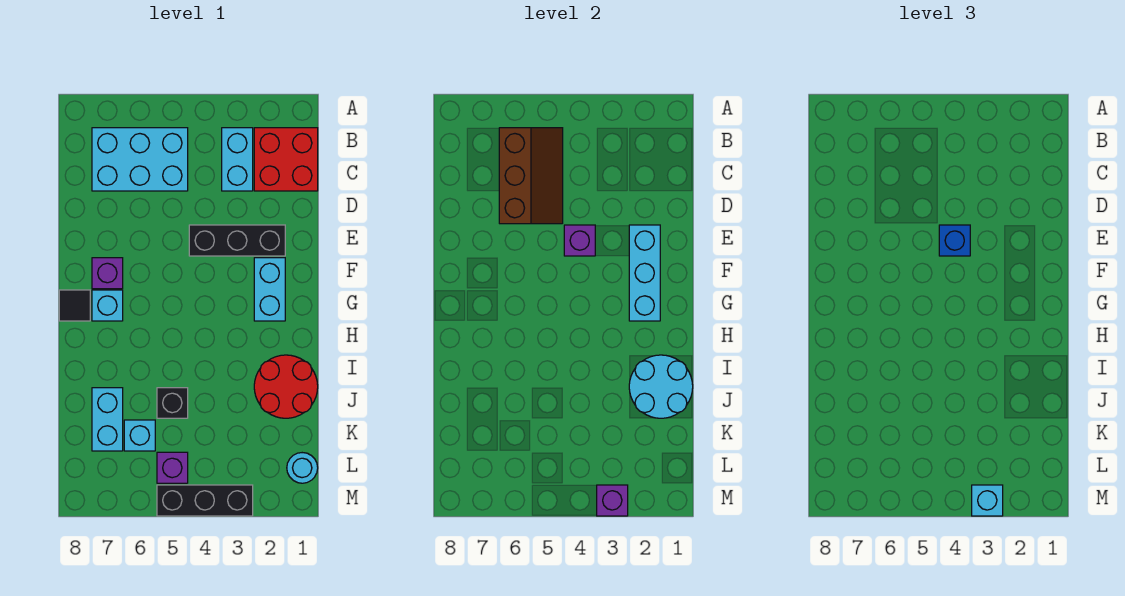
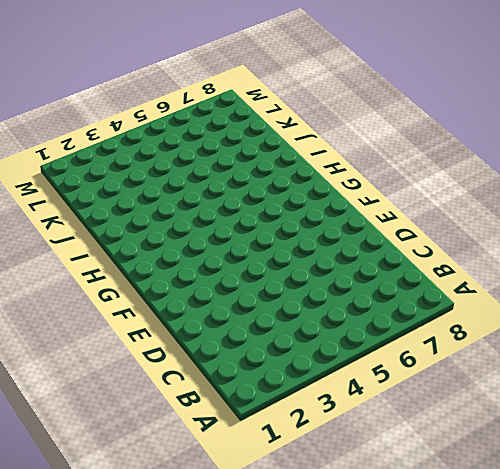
none -> red brick B1:C2 level 1
none -> cyan brick B3:C3 level 1
none -> cyan brick B5:C7 level 1

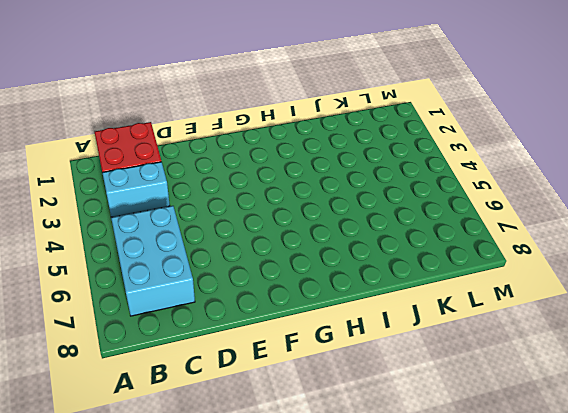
none -> black brick E2:E4 level 1
none -> cyan brick F2:G2 level 1
none -> purple brick F7 level 1

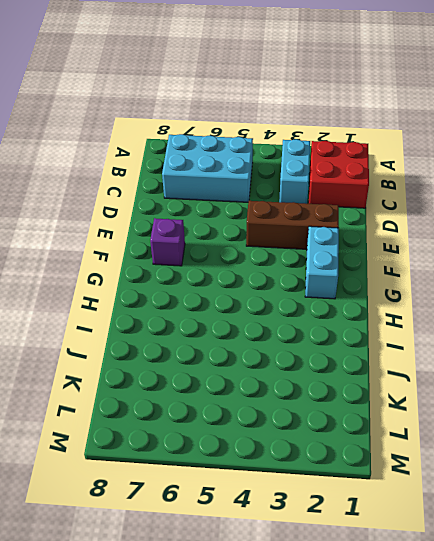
brown brick E2:E4 level 1 -> black brick E2:E4 level 1
none -> cyan brick G7 level 1
none -> black tile G8 level 1
none -> red round brick I1:J2 level 1

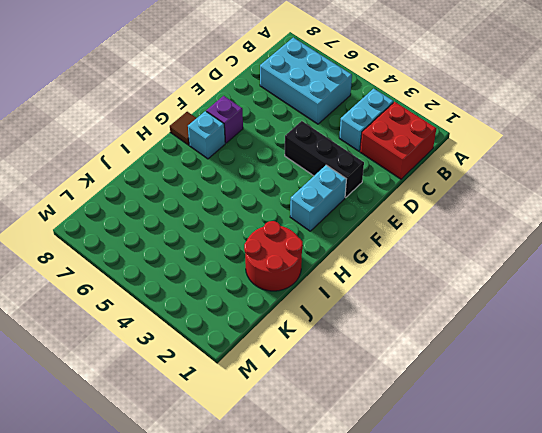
brown tile G8 level 1 -> black tile G8 level 1
none -> black brick J5 level 1
none -> cyan brick J7:K7 level 1
none -> cyan brick K6 level 1

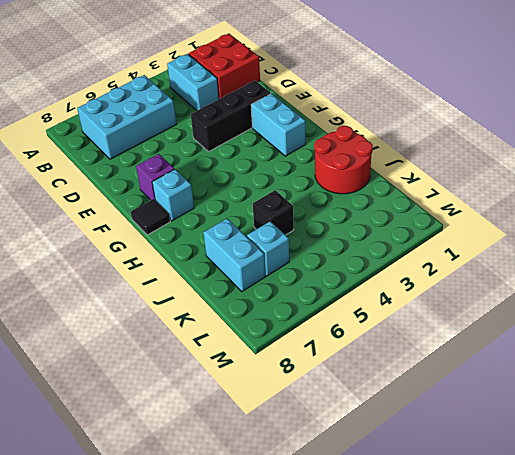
none -> cyan round brick L1 level 1
none -> purple brick L5 level 1
none -> black brick M3:M5 level 1

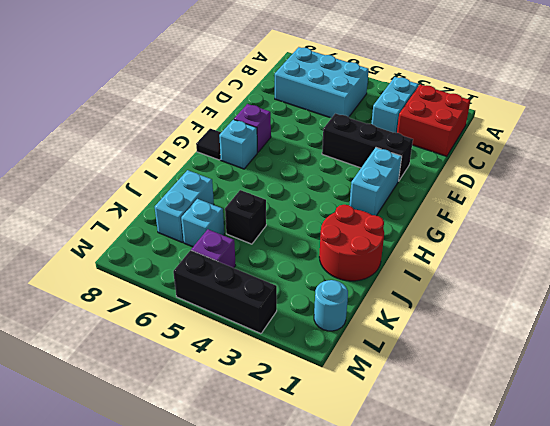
none -> brown slope B5:D6 level 2 top 6
none -> cyan brick E2:G2 level 2
none -> purple brick E4 level 2

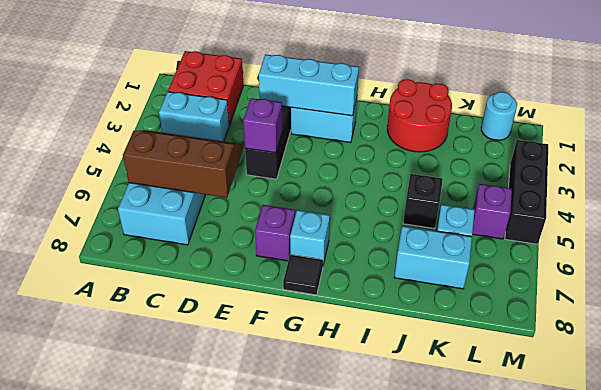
none -> cyan round brick I1:J2 level 2
none -> purple brick M3 level 2
none -> blue brick E4 level 3

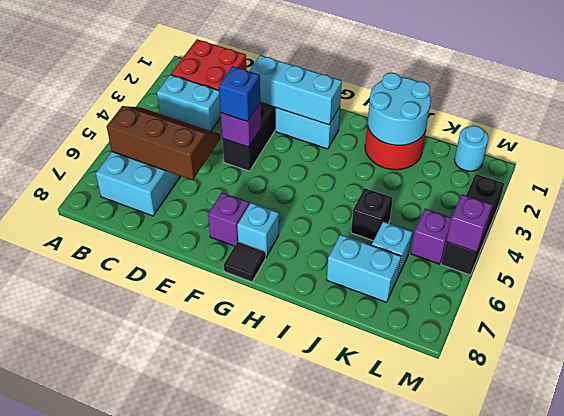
purple brick M5 level 2 -> purple brick M3 level 2
none -> cyan brick M3 level 3

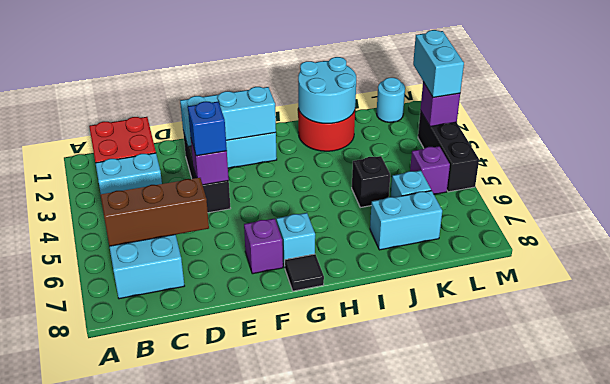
cyan brick M2:M3 level 3 -> cyan brick M3 level 3

